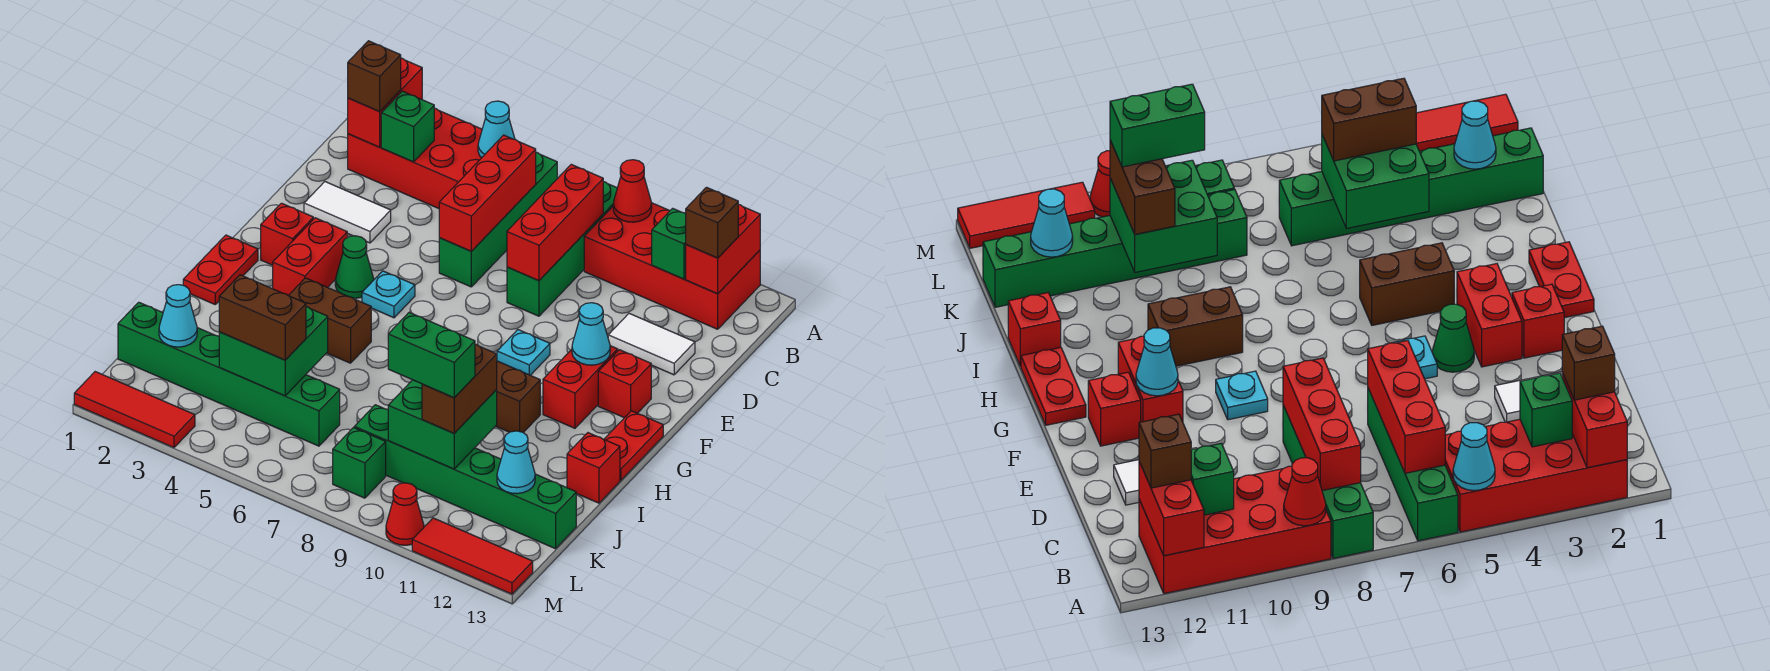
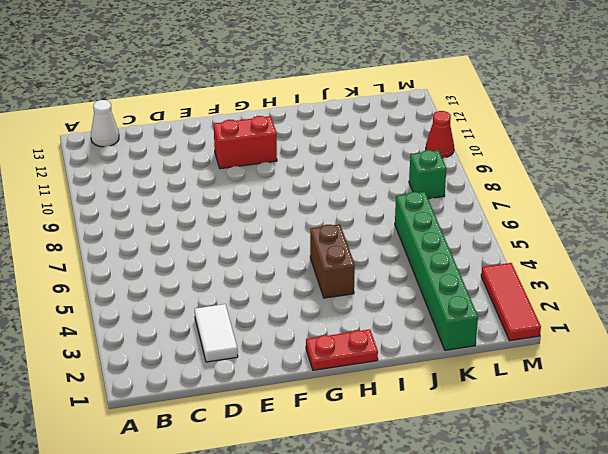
white cone B13 level 1 -> none
none -> red brick A2:B5 level 1
none -> green brick A6:D6 level 1
none -> green brick A8:D8 level 1
none -> red brick A9:B12 level 1

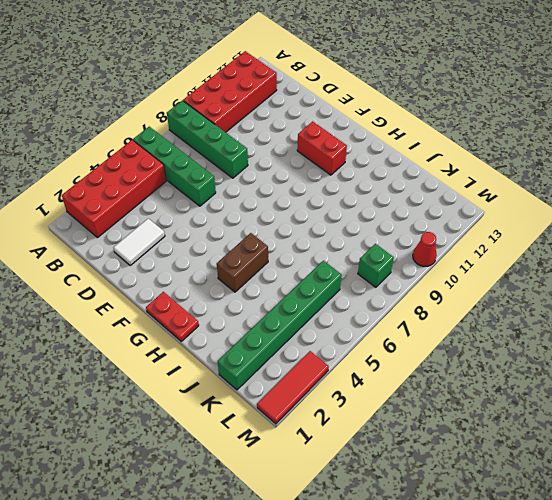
none -> white tile D11:D12 level 1
none -> red brick F2 level 1
none -> red brick F3:G3 level 1
none -> green cone F4 level 1

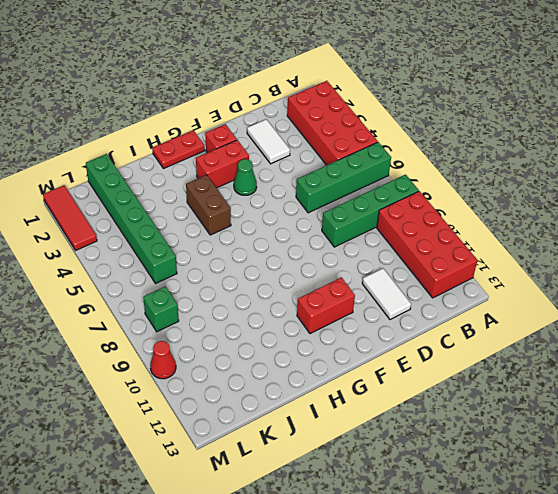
none -> cyan plate F5 level 1
none -> cyan plate F9 level 1
none -> red brick F12 level 1
none -> red plate G13:H13 level 1

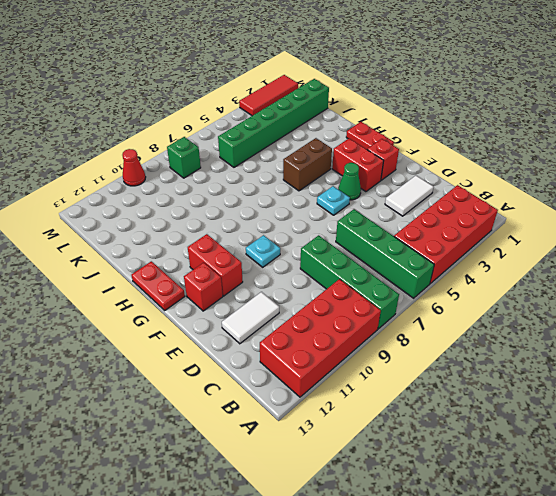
none -> brown brick H9:H10 level 1
none -> red brick I13 level 1
none -> green brick K8:K13 level 1
none -> red tile M11:M13 level 1

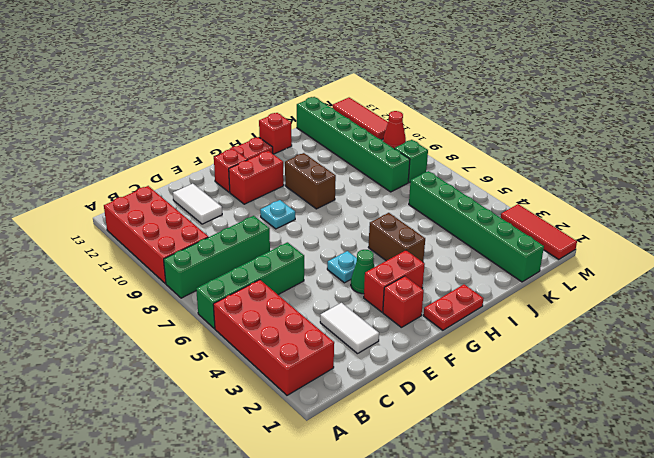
none -> red brick A2:B2 level 2
none -> cyan cone A5 level 2
none -> red cone A9 level 2
none -> red brick A12:B12 level 2

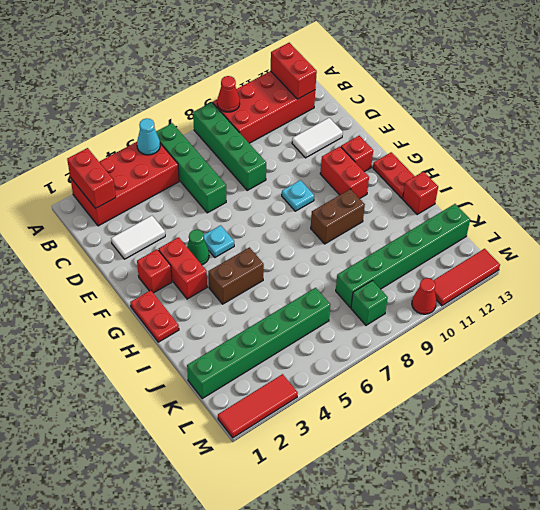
none -> green brick B3 level 2
none -> red brick B6:D6 level 2
none -> red brick B8:D8 level 2
none -> green brick B11 level 2

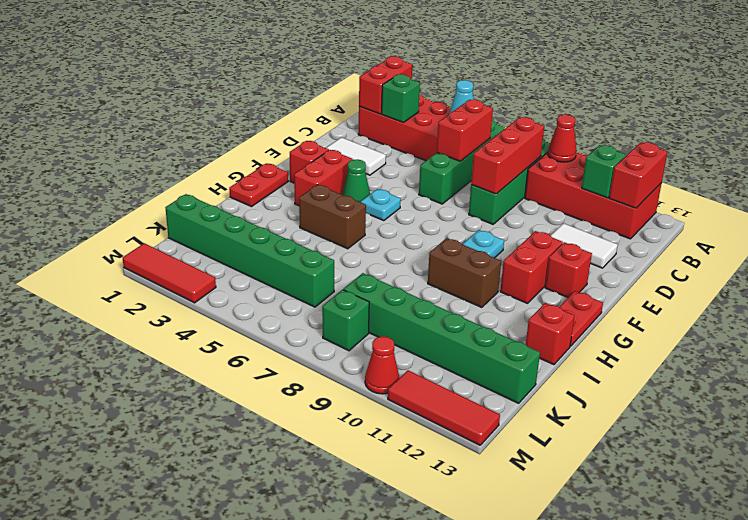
red brick B6:C6 level 2 -> red brick B6:D6 level 2
none -> cyan cone F11 level 2
none -> green brick J4:K5 level 2
none -> green brick J9:K10 level 2
none -> cyan cone K2 level 2

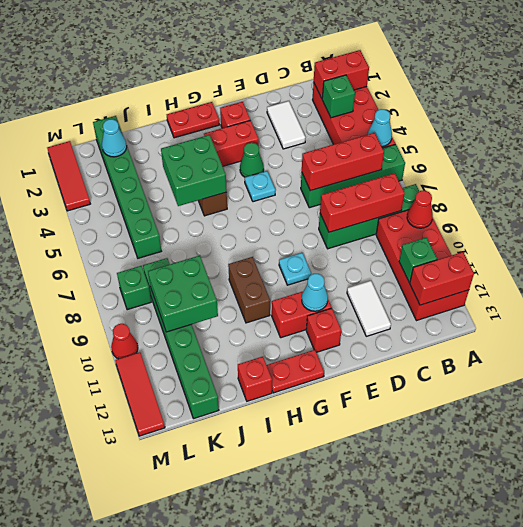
green brick H4:I5 level 2 -> green brick J4:K5 level 2
none -> cyan cone K12 level 2
none -> brown brick B2 level 3
none -> brown brick B12 level 3
none -> brown brick J10:K10 level 3

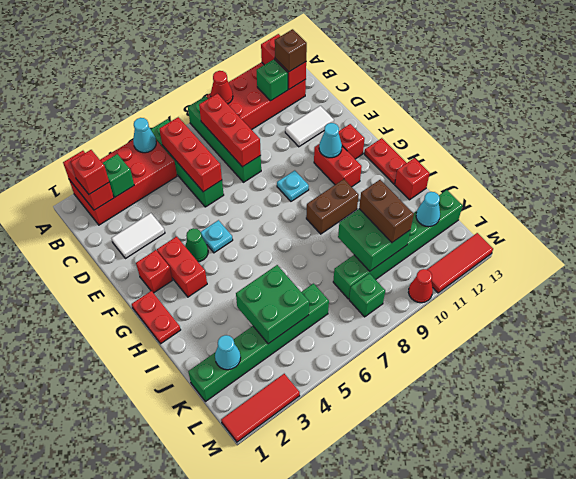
red brick B2 level 3 -> brown brick B2 level 3
none -> brown brick H4:H5 level 1
none -> brown brick K4:K5 level 3
none -> green brick K9:K10 level 4

